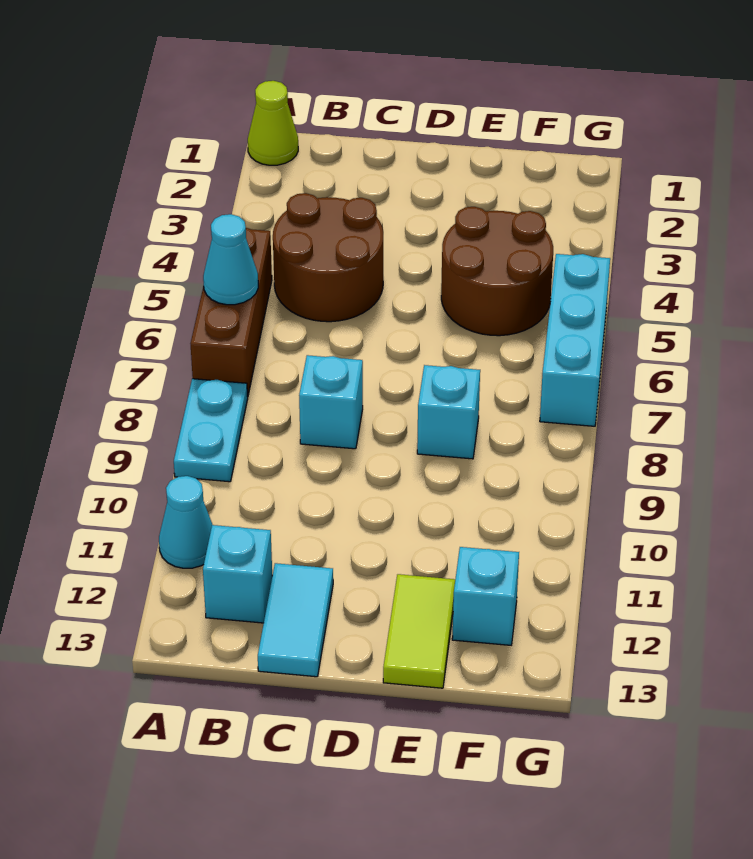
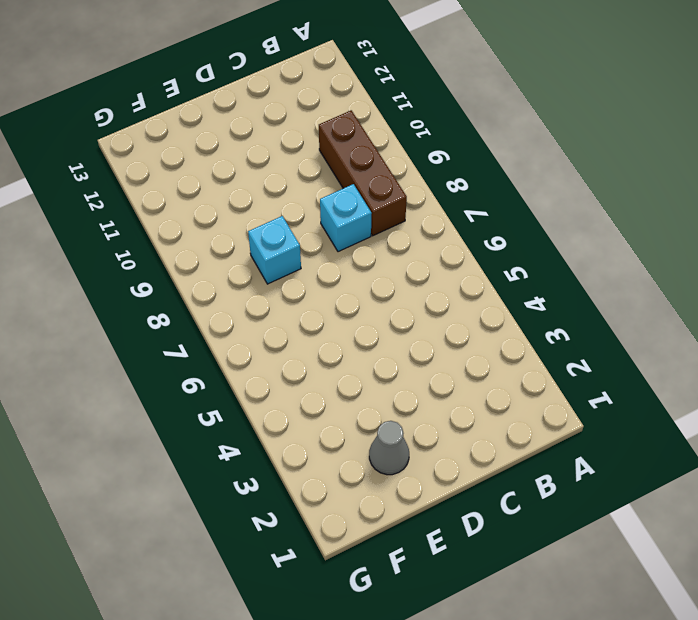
brown brick B8:B10 level 1 -> brown brick A5:A7 level 1
grey cone E2 level 1 -> none
none -> lime cone A1 level 1
none -> cyan plate A8:A9 level 1
none -> cyan cone A11 level 1

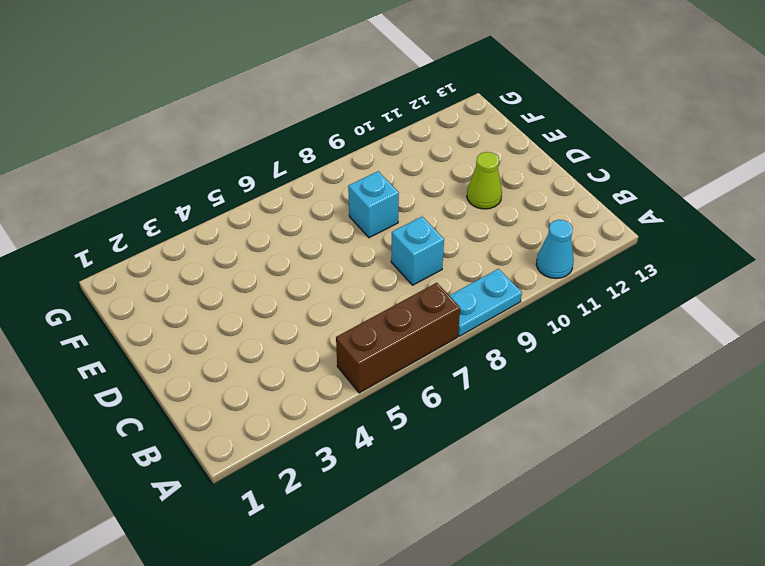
lime cone D11 level 1 -> lime cone A1 level 1
none -> brown round brick B4:C5 level 1
none -> cyan brick B12 level 1
none -> cyan tile C12:C13 level 1

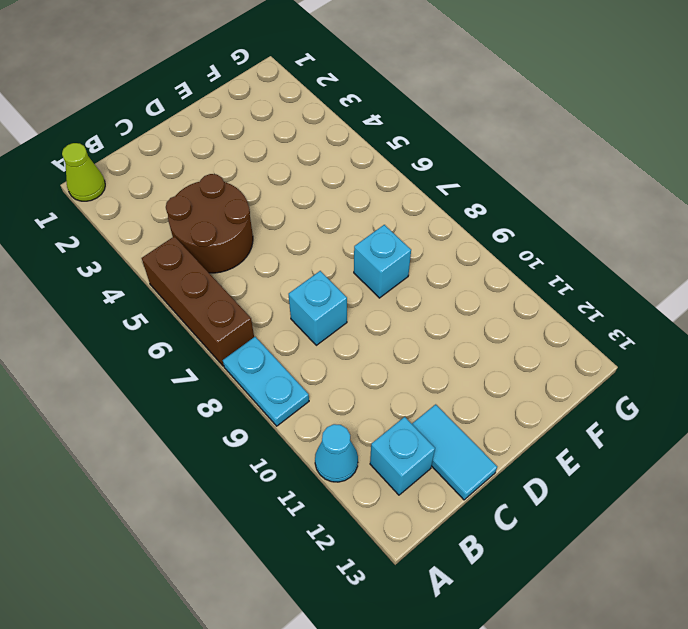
none -> brown round brick E4:F5 level 1
none -> lime tile E12:E13 level 1
none -> cyan brick F12 level 1

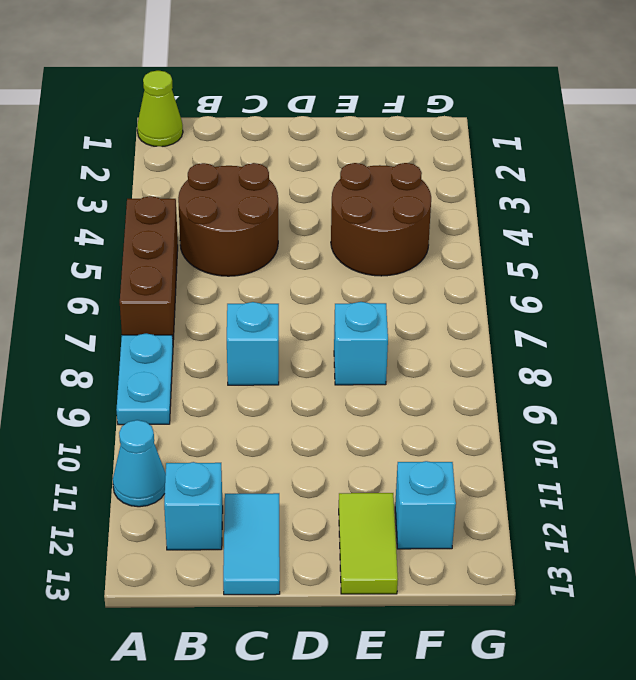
none -> cyan brick G5:G7 level 1
none -> cyan cone A6 level 2

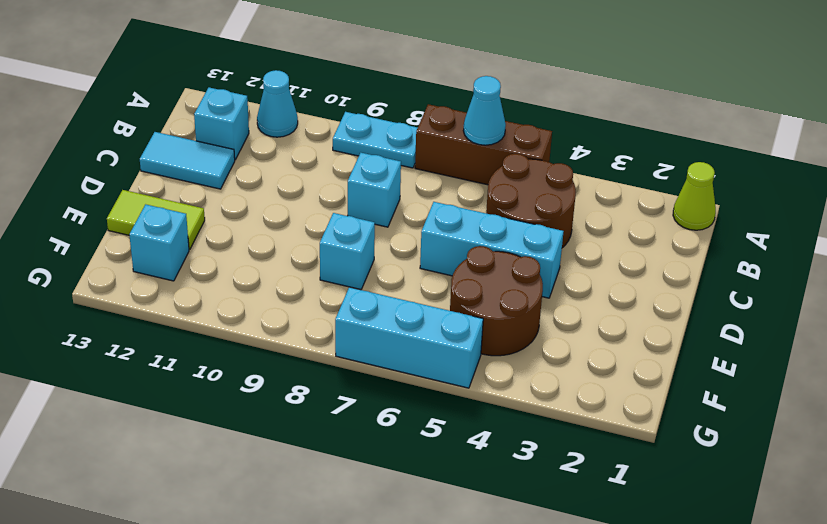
cyan brick D4:D6 level 1 -> none

